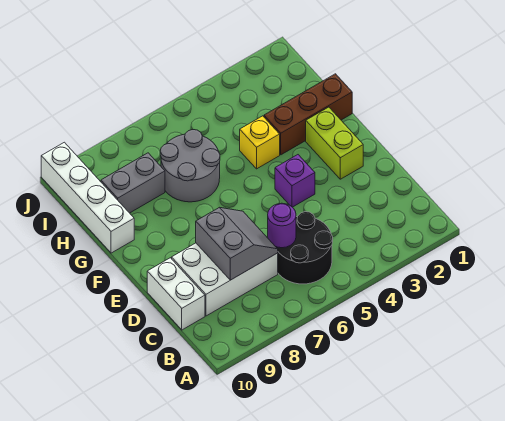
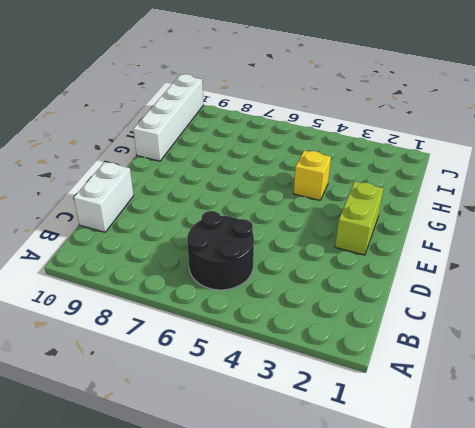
none -> white brick C7:D9 level 1
none -> purple brick E4 level 1
none -> brown brick G1:G3 level 1

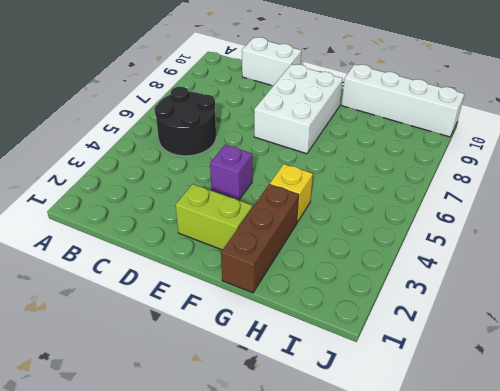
white brick E7:F9 level 1 -> white brick C7:D9 level 1
none -> grey round brick G6:H7 level 1
none -> grey brick H8:H9 level 1
none -> purple round brick C6 level 2

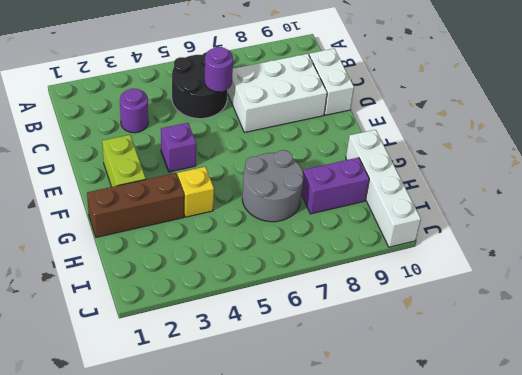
purple round brick C3 level 1 -> none
purple brick H8:H9 level 1 -> grey brick H8:H9 level 1
none -> grey slope C7:D8 level 2 top 8

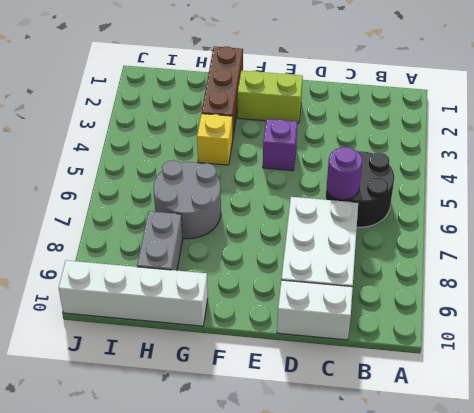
none -> grey slope C7:D8 level 2 top 8

